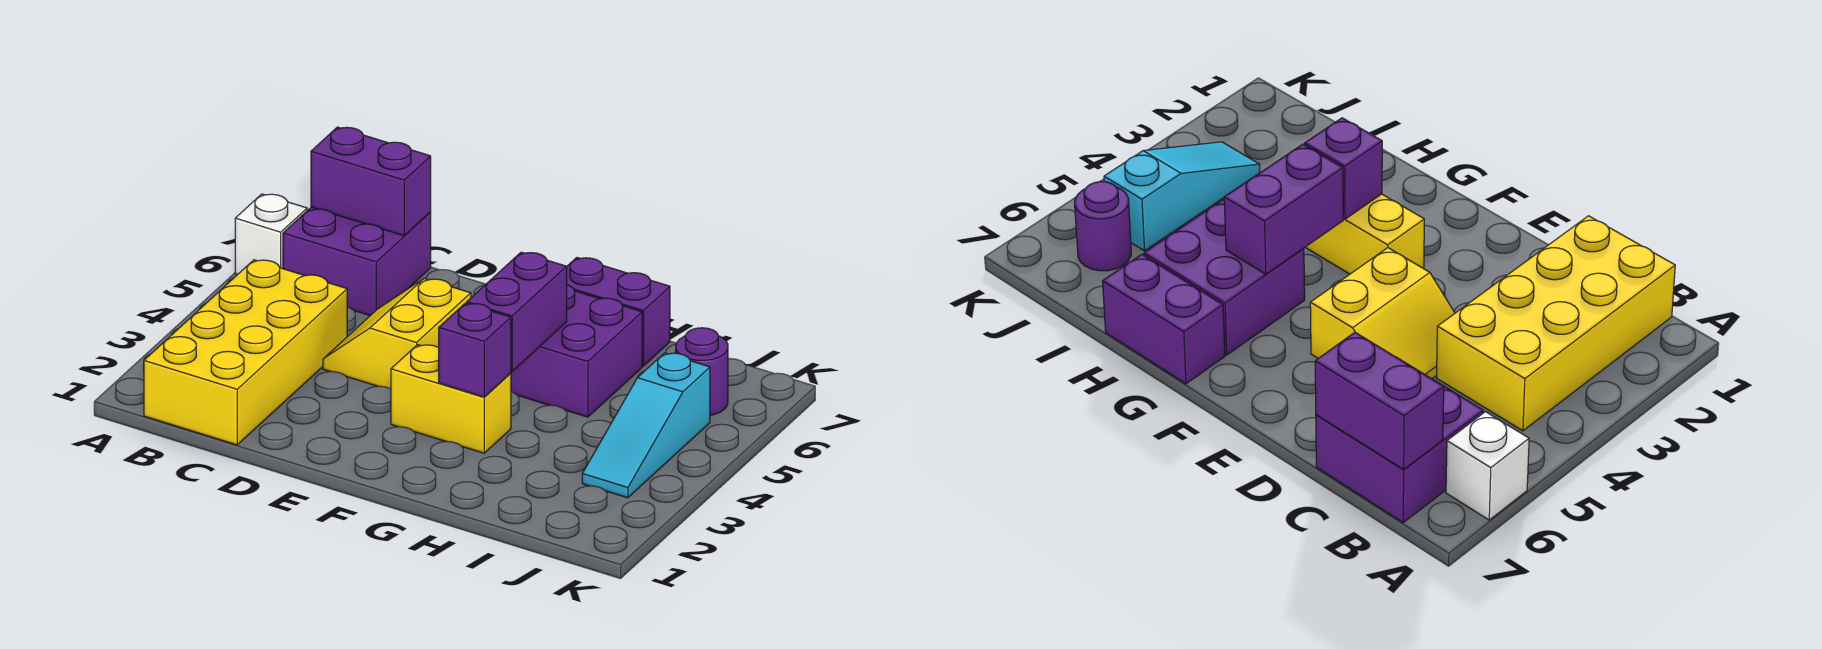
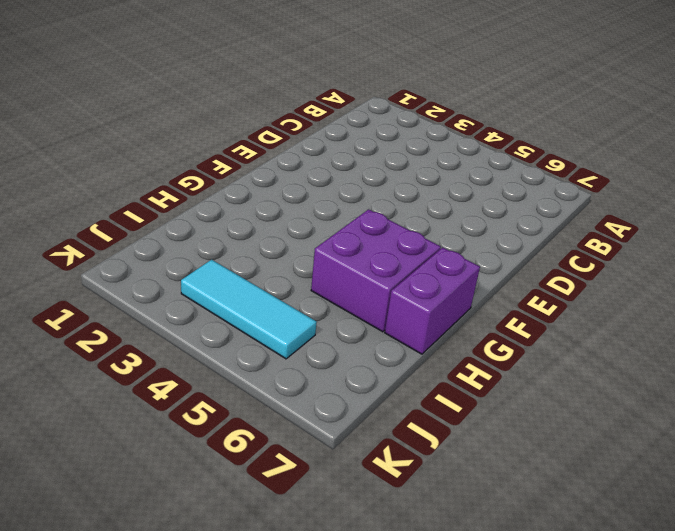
cyan tile J3:J5 level 1 -> cyan slope J3:J5 level 1 top 5
none -> white brick A6 level 1
none -> yellow brick B1:C4 level 1
none -> purple brick B6:C7 level 1

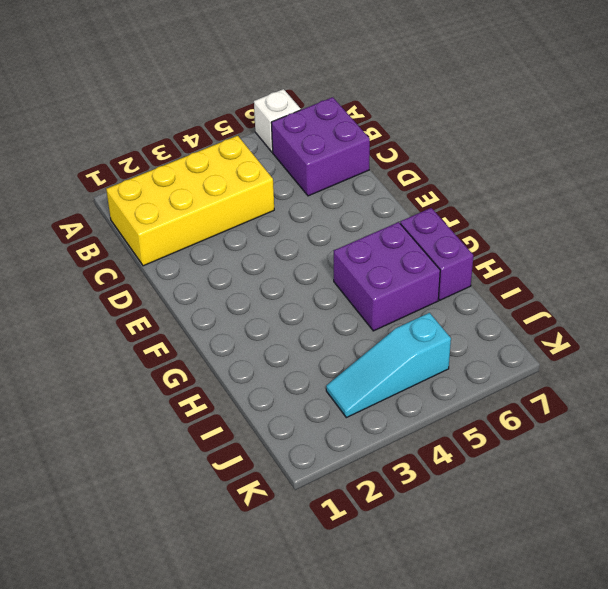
none -> yellow slope D4:E5 level 1 top E
none -> yellow brick F3:G3 level 1
none -> purple round brick J6 level 1

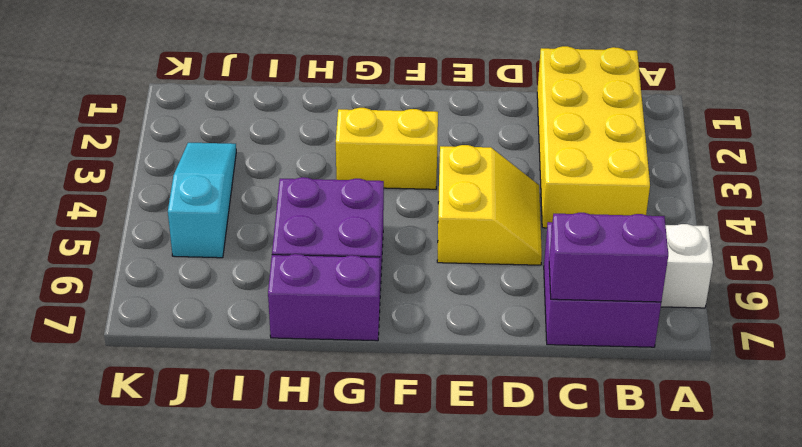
none -> purple round brick J6 level 1
none -> purple brick G3 level 2
none -> purple brick G4:G5 level 2

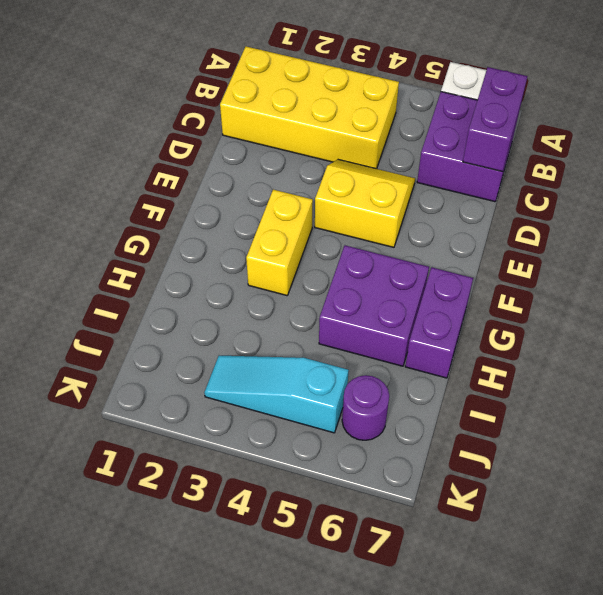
none -> purple brick G3 level 2
none -> purple brick G4:G5 level 2

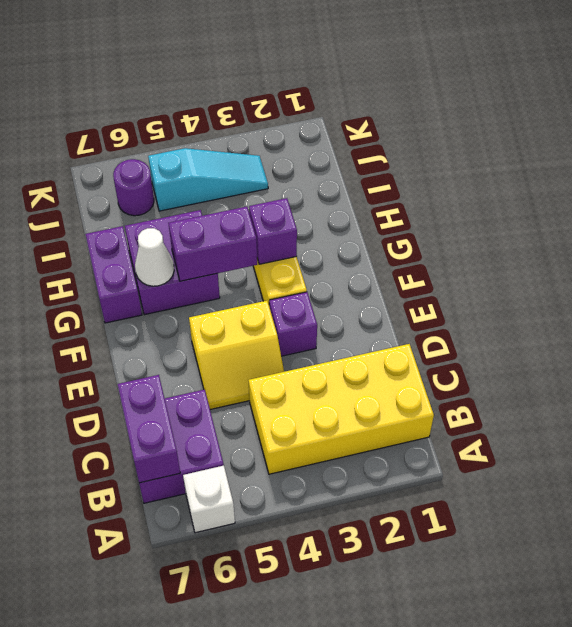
purple brick E3 level 1 -> none
white cone G6 level 2 -> none

